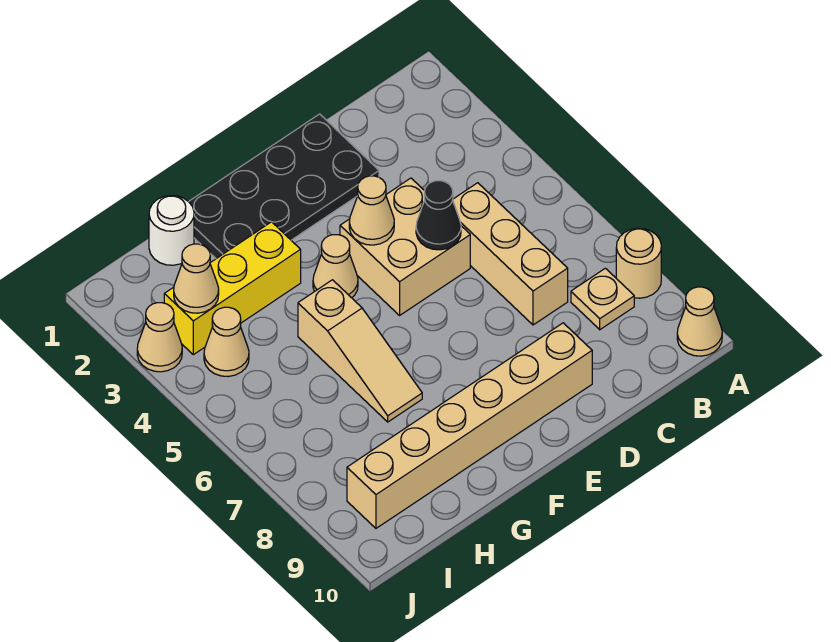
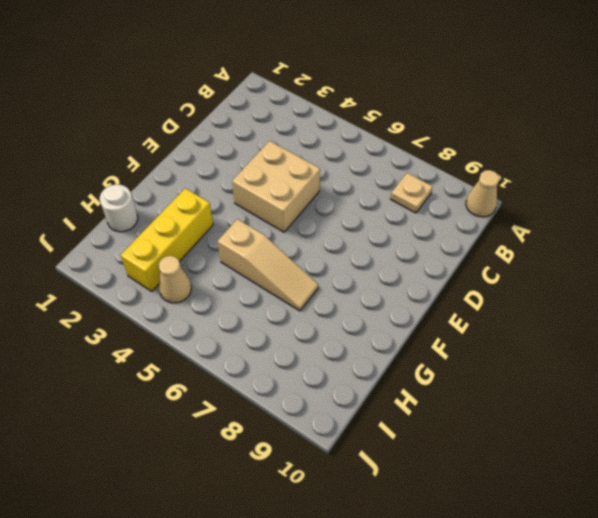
none -> tan round brick A8 level 1
none -> tan brick C5:C7 level 1
none -> black plate D1:G2 level 1

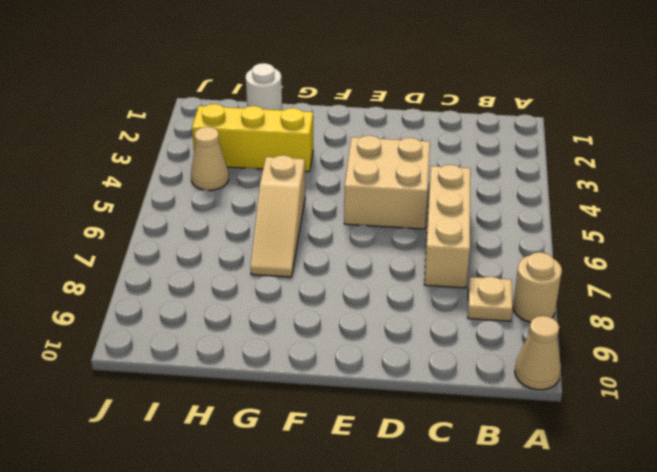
none -> black plate D1:G2 level 1
none -> tan brick D9:I9 level 1
none -> tan cone F4 level 1

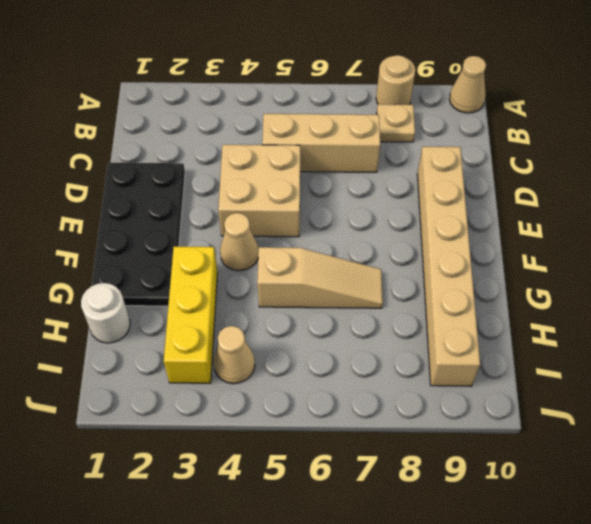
none -> tan cone J3 level 1
none -> black cone D5 level 2
none -> tan cone E4 level 2

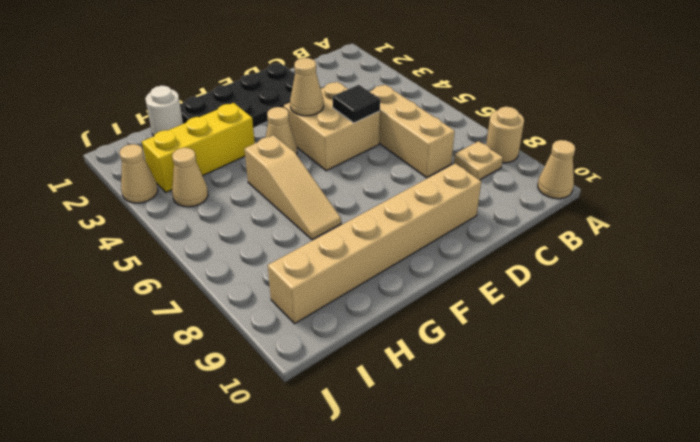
black tile D5 level 2 -> black cone D5 level 2
none -> tan cone I3 level 2

